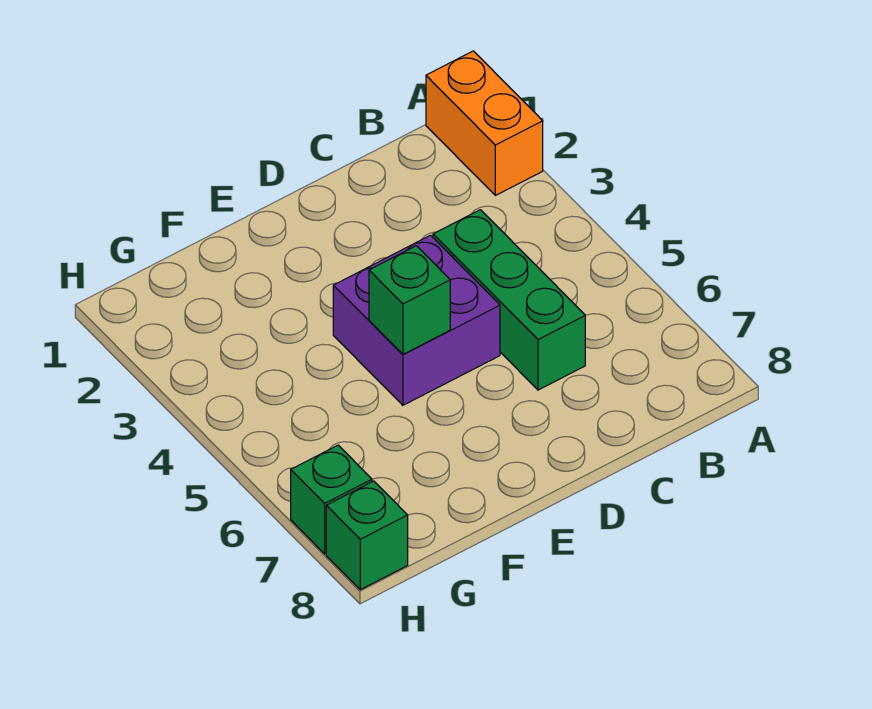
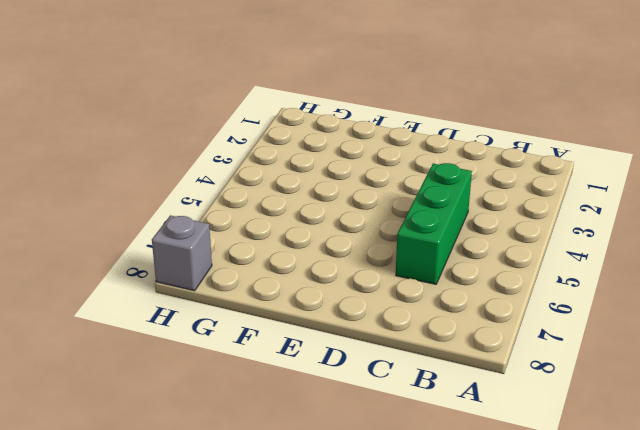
grey brick H8 level 1 -> green brick H8 level 1
none -> orange brick A1:A2 level 1
none -> purple brick D4:E5 level 1

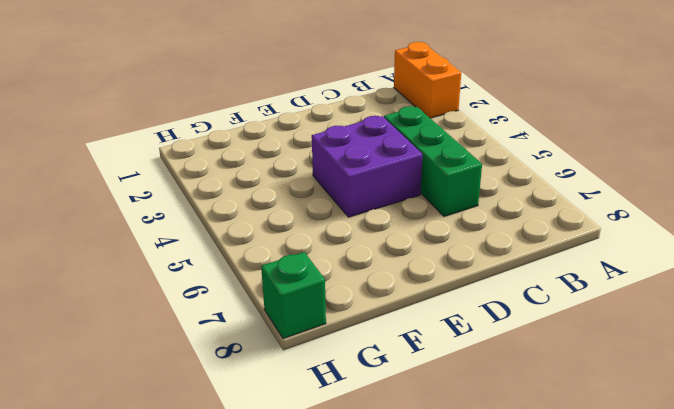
none -> green brick H7 level 1
none -> green brick E5 level 2

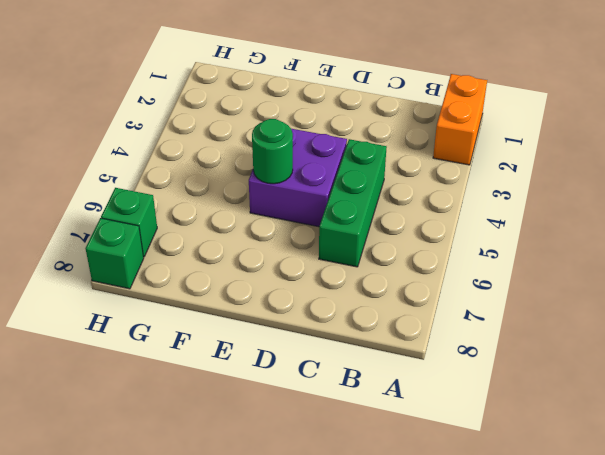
green round brick E5 level 2 -> green brick E5 level 2

